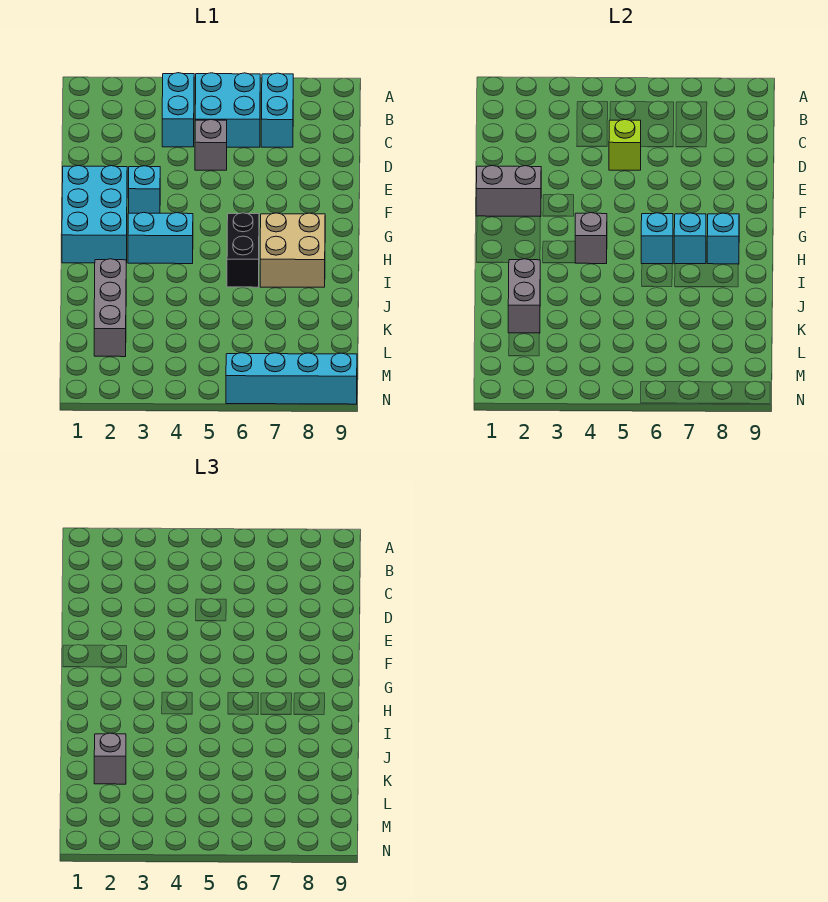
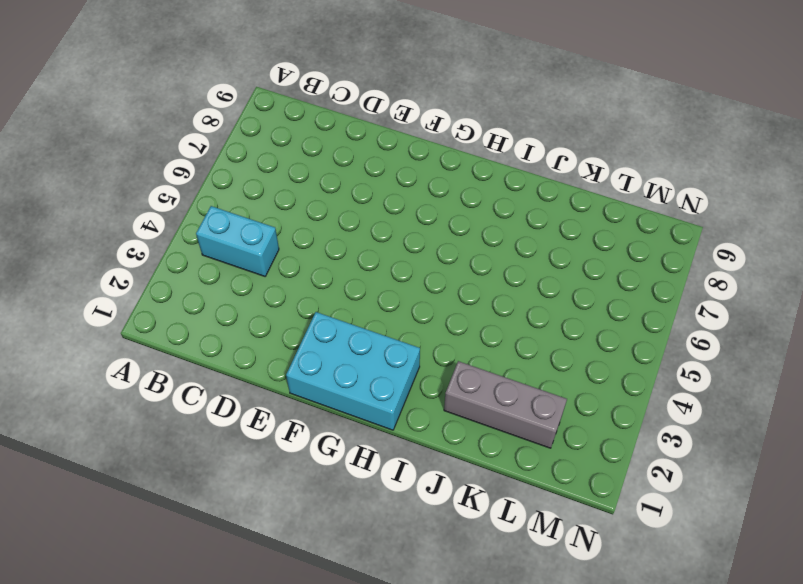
none -> cyan brick B5:C6 level 1
none -> cyan brick B7:C7 level 1
none -> grey brick D5 level 1

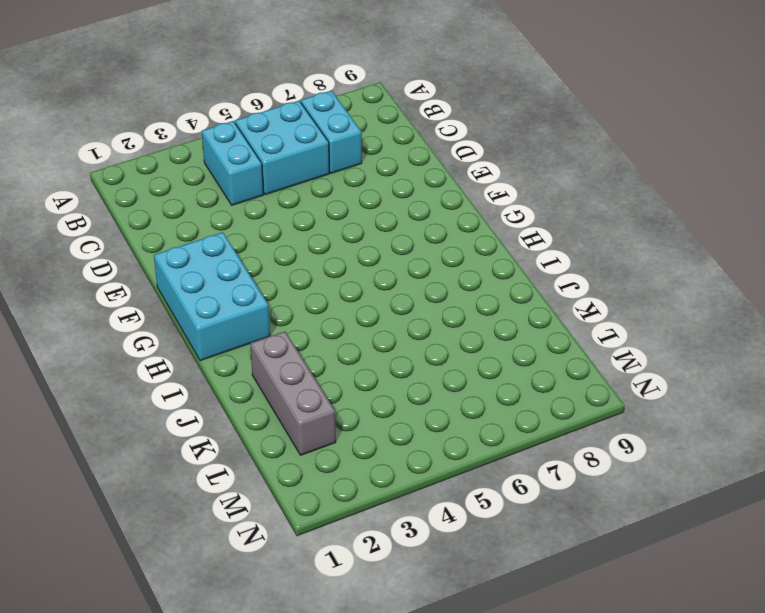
none -> grey brick D5 level 1
none -> cyan brick F3 level 1
none -> cyan brick H3:H4 level 1

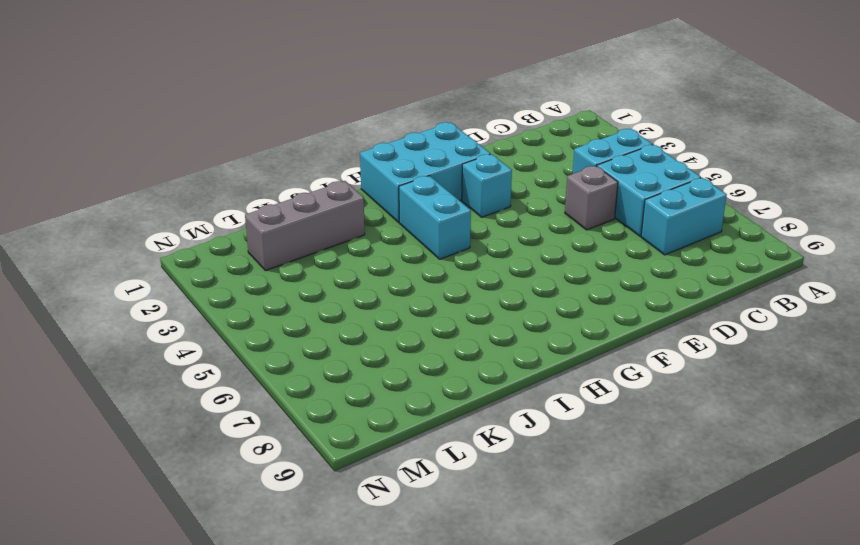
none -> black brick H6:I6 level 1
none -> tan brick H7:I8 level 1
none -> cyan brick N6:N9 level 1

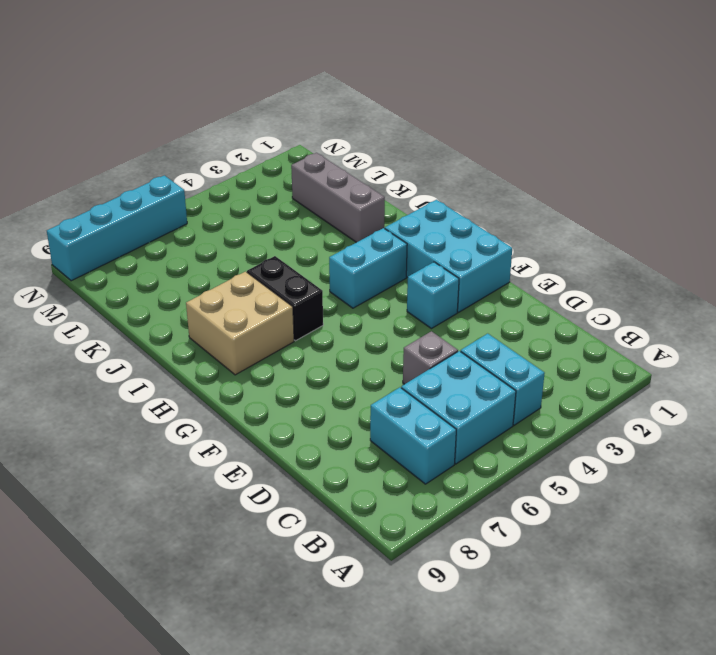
none -> lime brick D5 level 2
none -> grey brick F1:F2 level 2
none -> grey brick H4 level 2

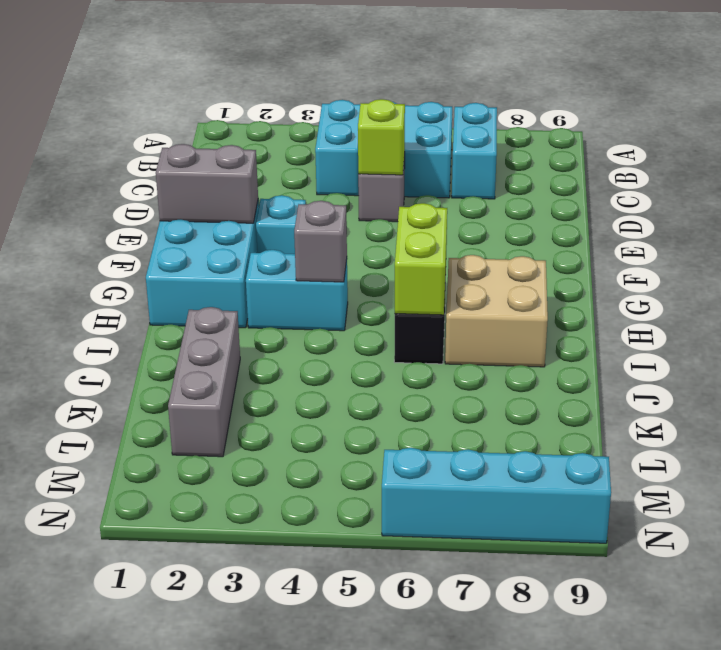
lime brick H6:I6 level 2 -> cyan brick H6 level 2
none -> cyan brick H7 level 2
none -> cyan brick H8 level 2
none -> grey brick J2:K2 level 2

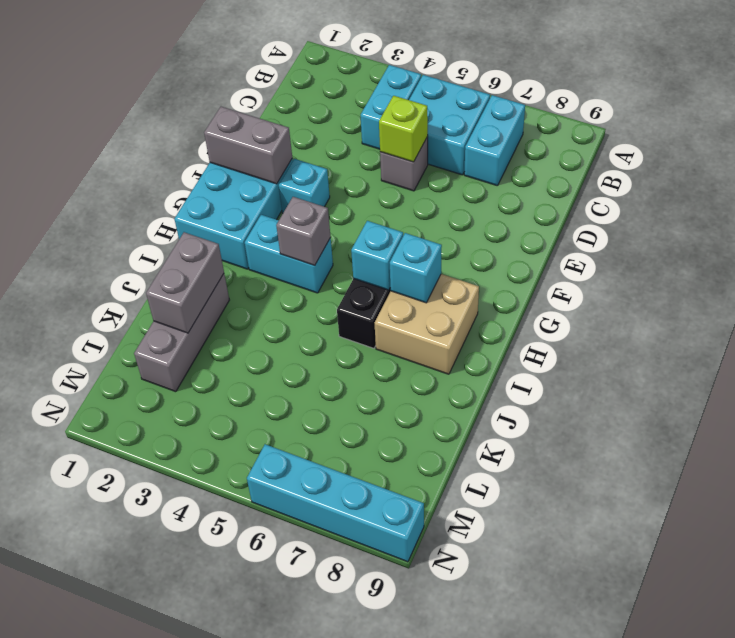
none -> cyan brick H8 level 2
none -> grey brick K2 level 3

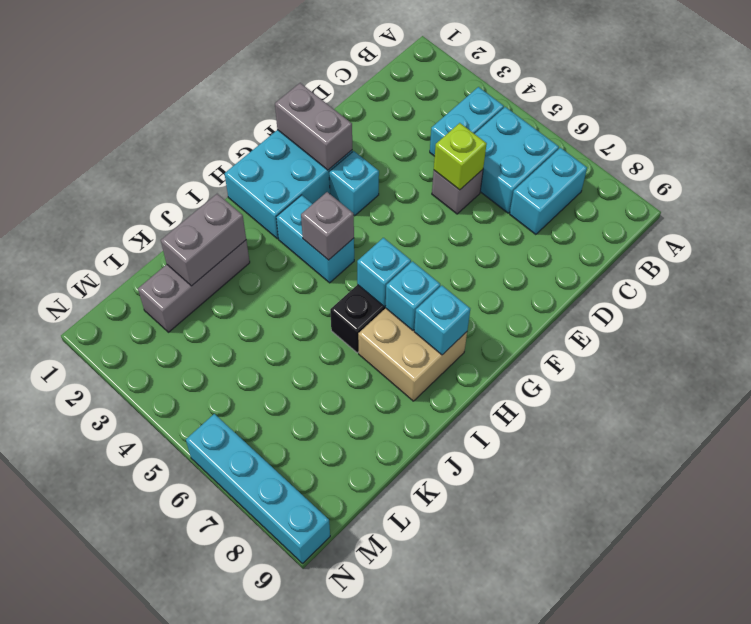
none -> grey brick K2 level 3

